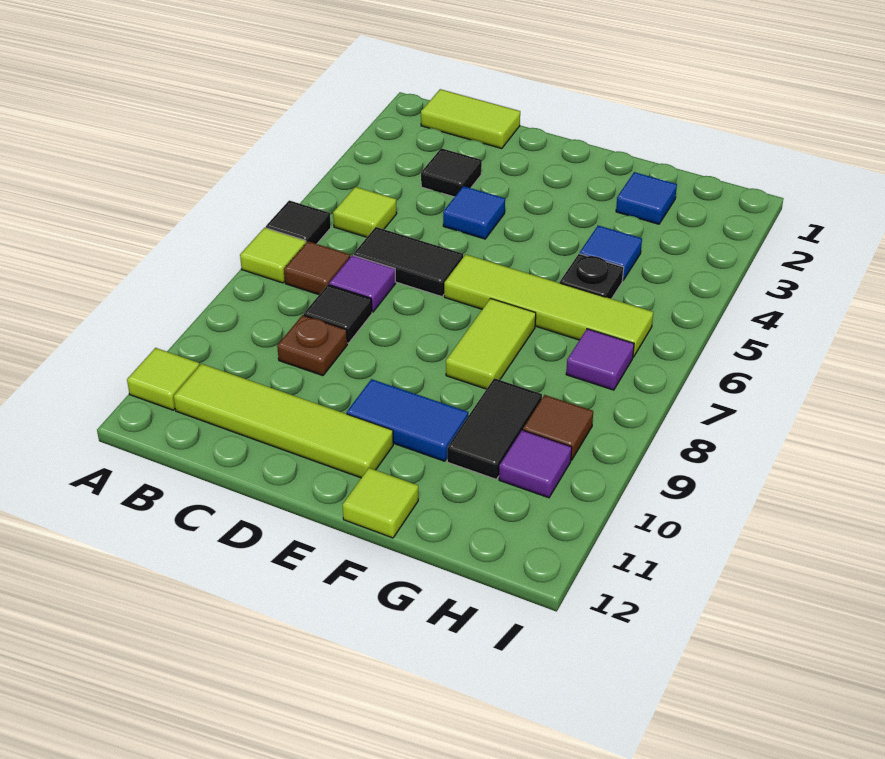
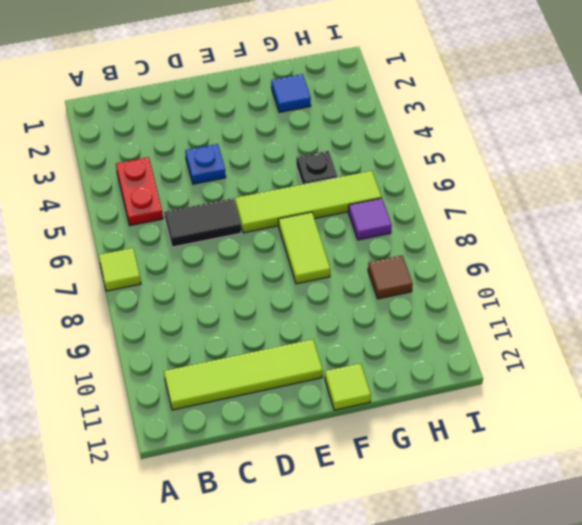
red plate B4:B5 level 1 -> lime tile B5 level 1
blue plate D4 level 1 -> blue tile D4 level 1
none -> black tile A6 level 1
none -> lime tile A11 level 1
none -> lime tile B1:C1 level 1

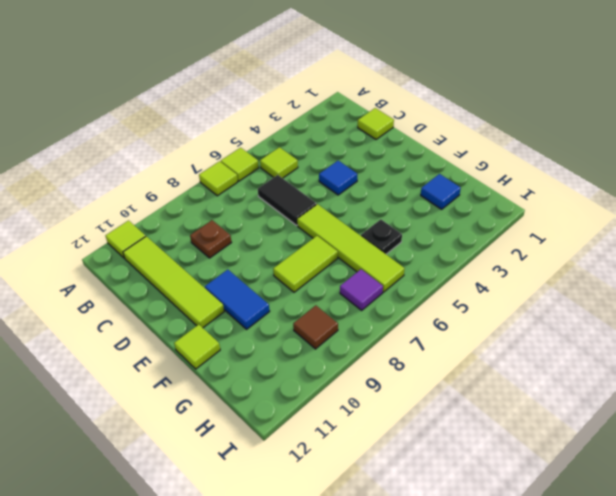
lime tile A6 level 1 -> black tile A6 level 1
lime tile C1 level 1 -> lime tile B1:C1 level 1
none -> brown tile B7 level 1
none -> black tile C3 level 1
none -> purple tile C7 level 1

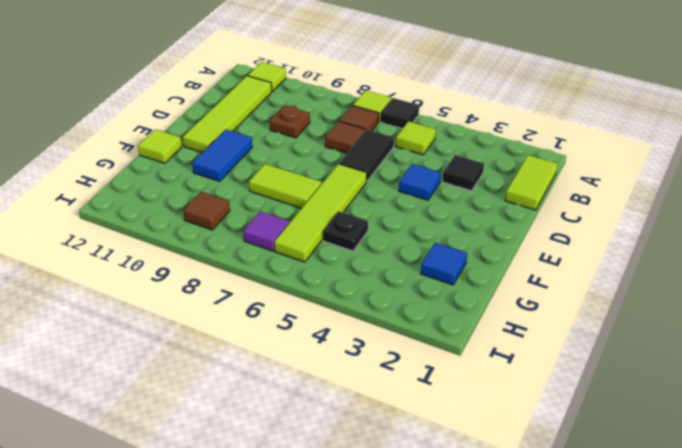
brown tile C7 level 1 -> purple tile C7 level 1
none -> black tile C8 level 1
none -> blue tile G4 level 1
none -> black tile G9:G10 level 1

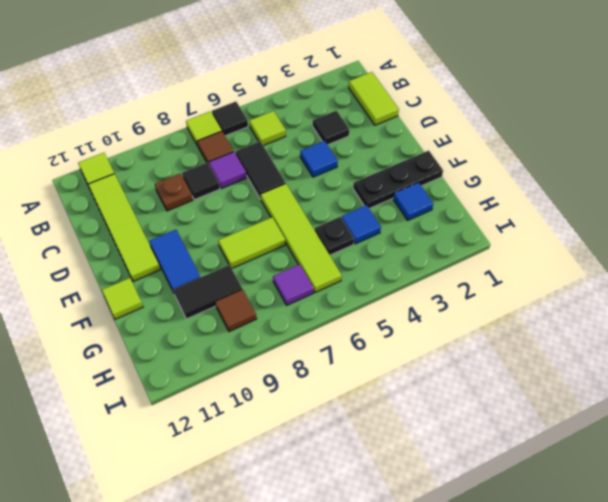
black plate F1:F3 level 1 -> none
none -> purple tile H10 level 1

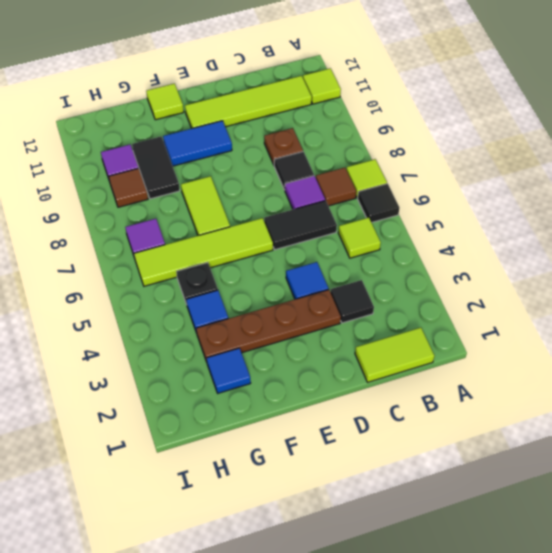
brown plate D3:G3 level 1 -> none

